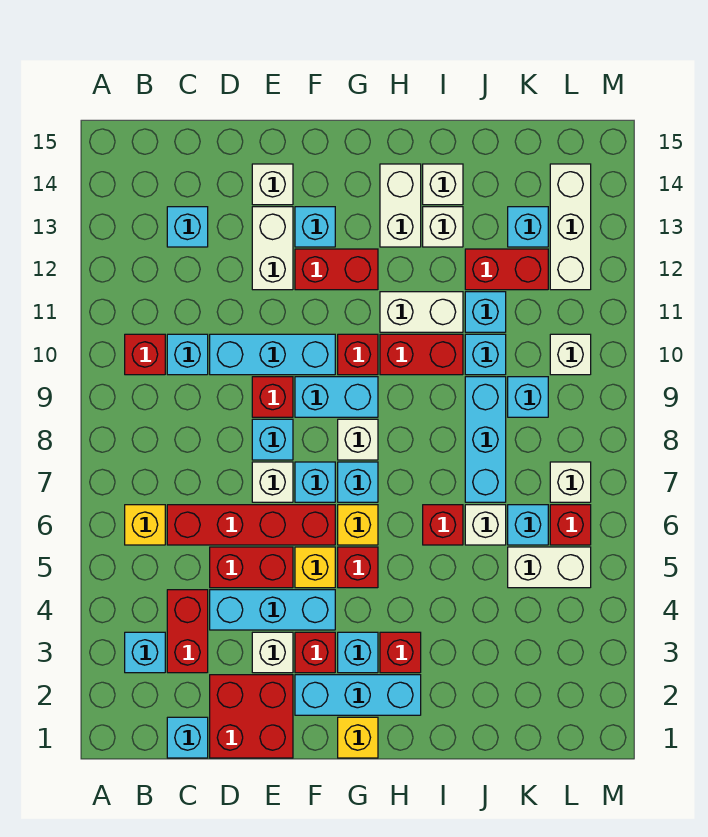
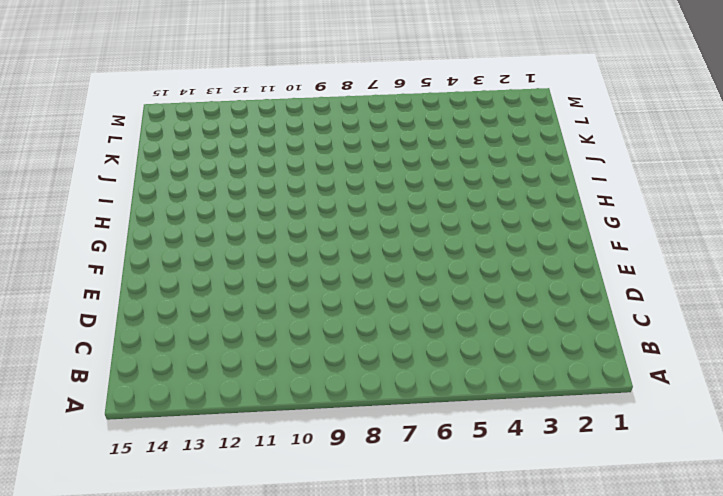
none -> cyan brick B3 level 1
none -> yellow brick B6 level 1
none -> red brick B10 level 1
none -> cyan brick C1 level 1

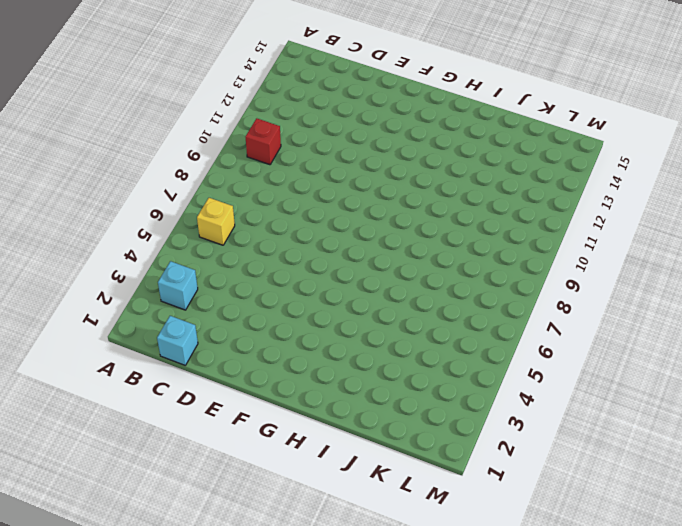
none -> red brick C3:C4 level 1
none -> red brick C6:F6 level 1
none -> cyan brick C10 level 1
none -> cyan brick C13 level 1

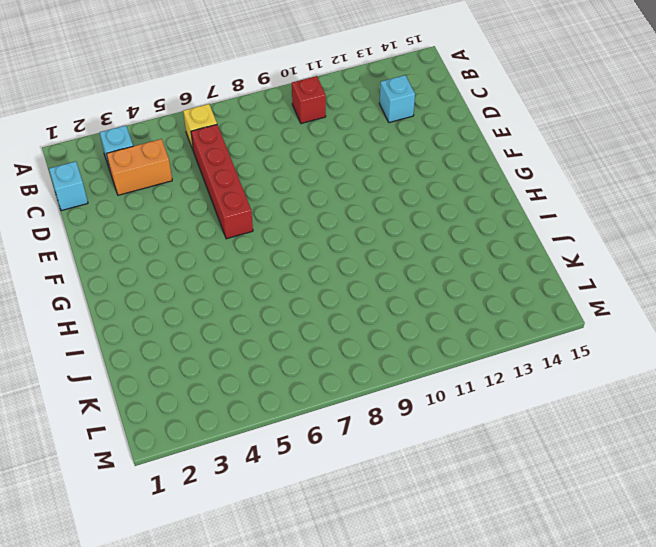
orange brick C3:C4 level 1 -> red brick C3:C4 level 1
none -> cyan brick C10 level 1
none -> red brick D1:E2 level 1
none -> cyan brick D4:F4 level 1
none -> red brick D5:E5 level 1

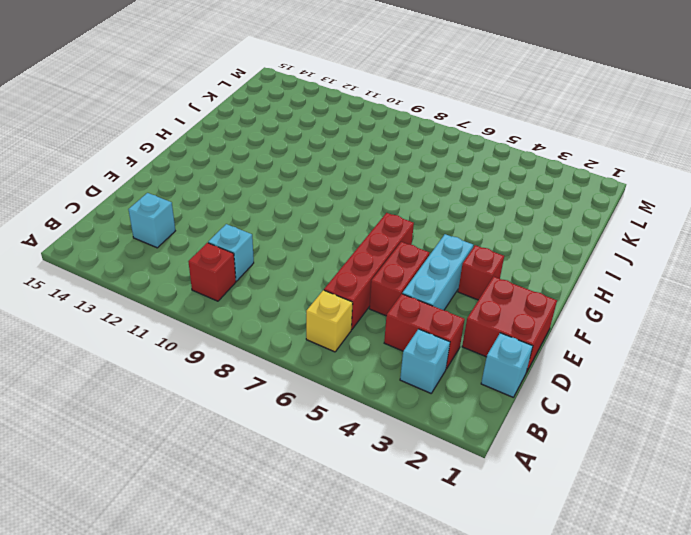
none -> cyan brick D10:F10 level 1
none -> white brick E3 level 1
none -> white brick E7 level 1
none -> cyan brick E8 level 1

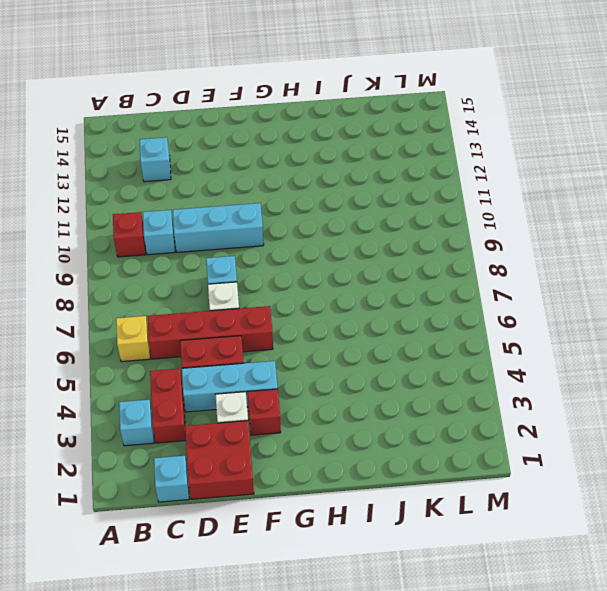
none -> red brick E9 level 1
none -> white brick E12:E13 level 1
none -> white brick E14 level 1
none -> cyan brick F2:H2 level 1

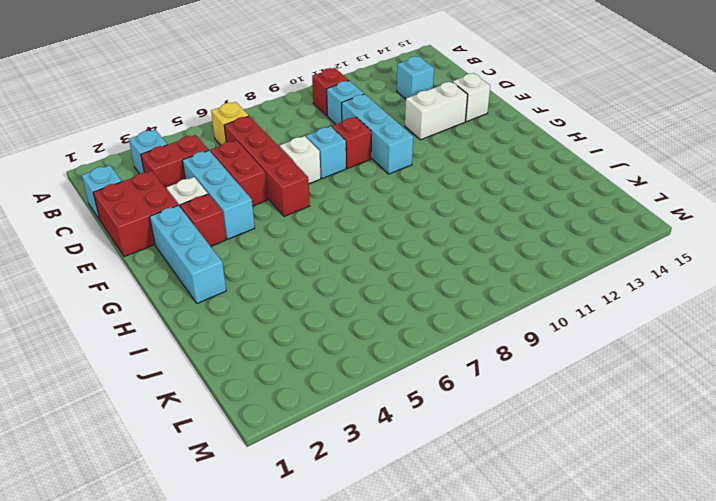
none -> yellow brick F5 level 1
none -> cyan brick F7 level 1
none -> cyan brick F9:G9 level 1
none -> red brick F12:G12 level 1

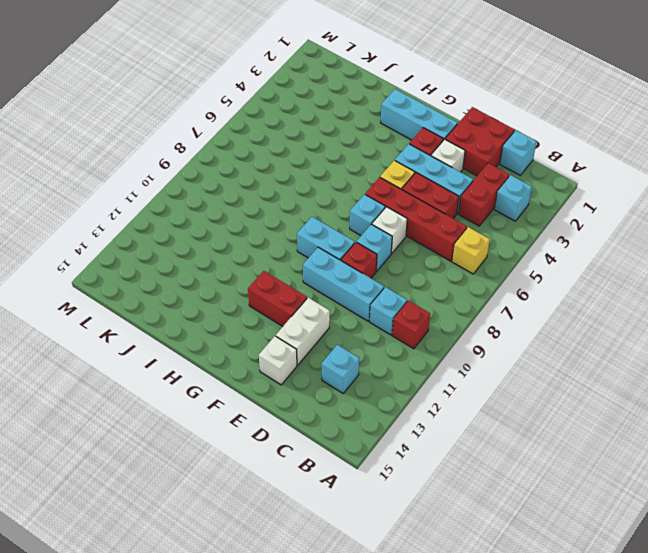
none -> cyan brick F13 level 1
none -> yellow brick G1 level 1
none -> cyan brick G3 level 1
none -> red brick G5 level 1

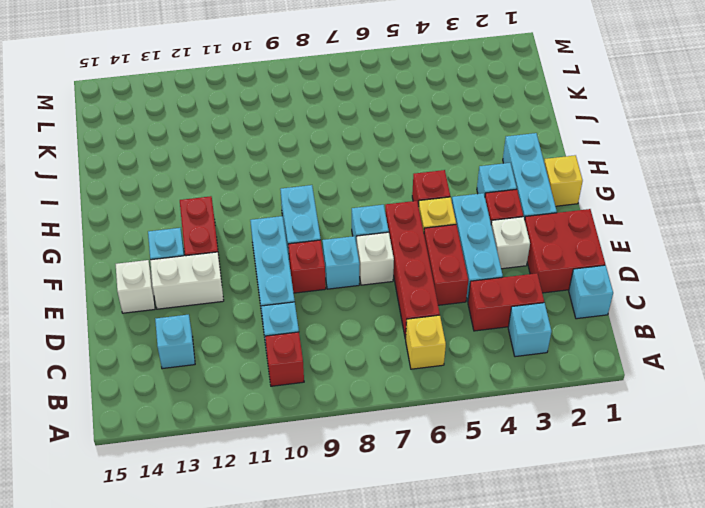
none -> yellow brick G6 level 1
none -> cyan brick G7 level 1
none -> white brick G8 level 1
none -> red brick G10 level 1

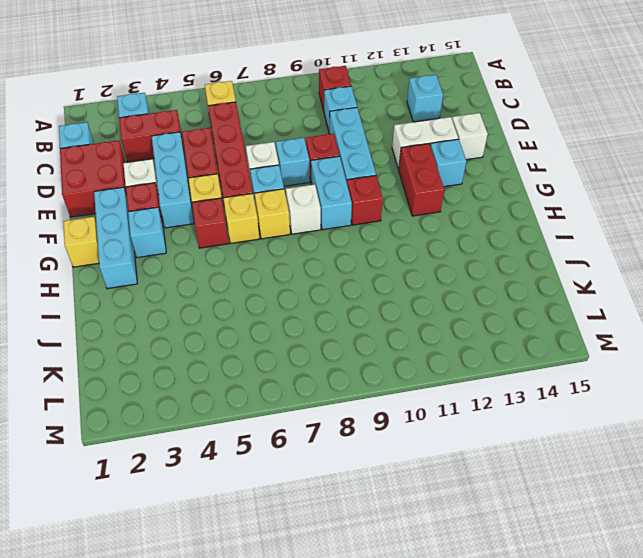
yellow brick G7 level 1 -> cyan brick G7 level 1
none -> red brick H3 level 1
none -> red brick H10:I10 level 1
none -> white brick H11:I11 level 1
none -> white brick H13:H14 level 1

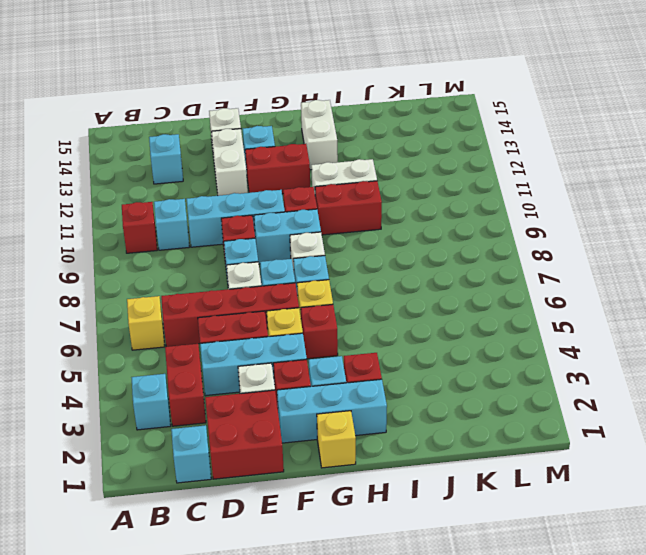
none -> red brick I6 level 1
none -> white brick I13 level 1
none -> white brick I14 level 1
none -> white brick J6 level 1

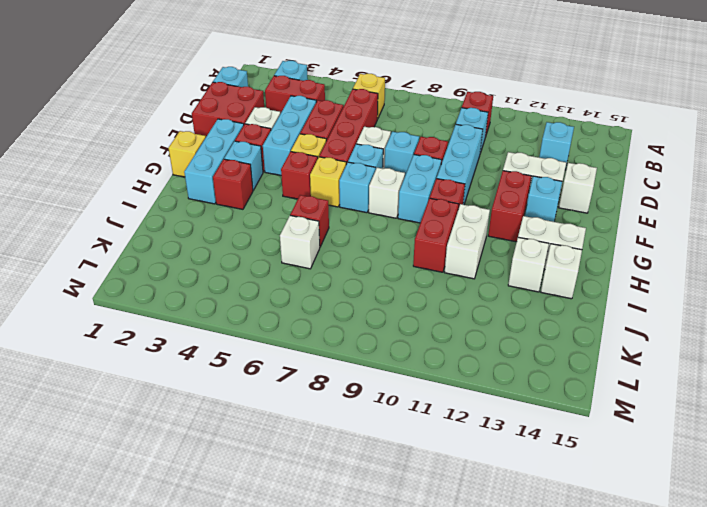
none -> cyan brick J7:J9 level 1
none -> cyan brick J10 level 1
none -> cyan brick J11 level 1
none -> red brick J12:K12 level 1

